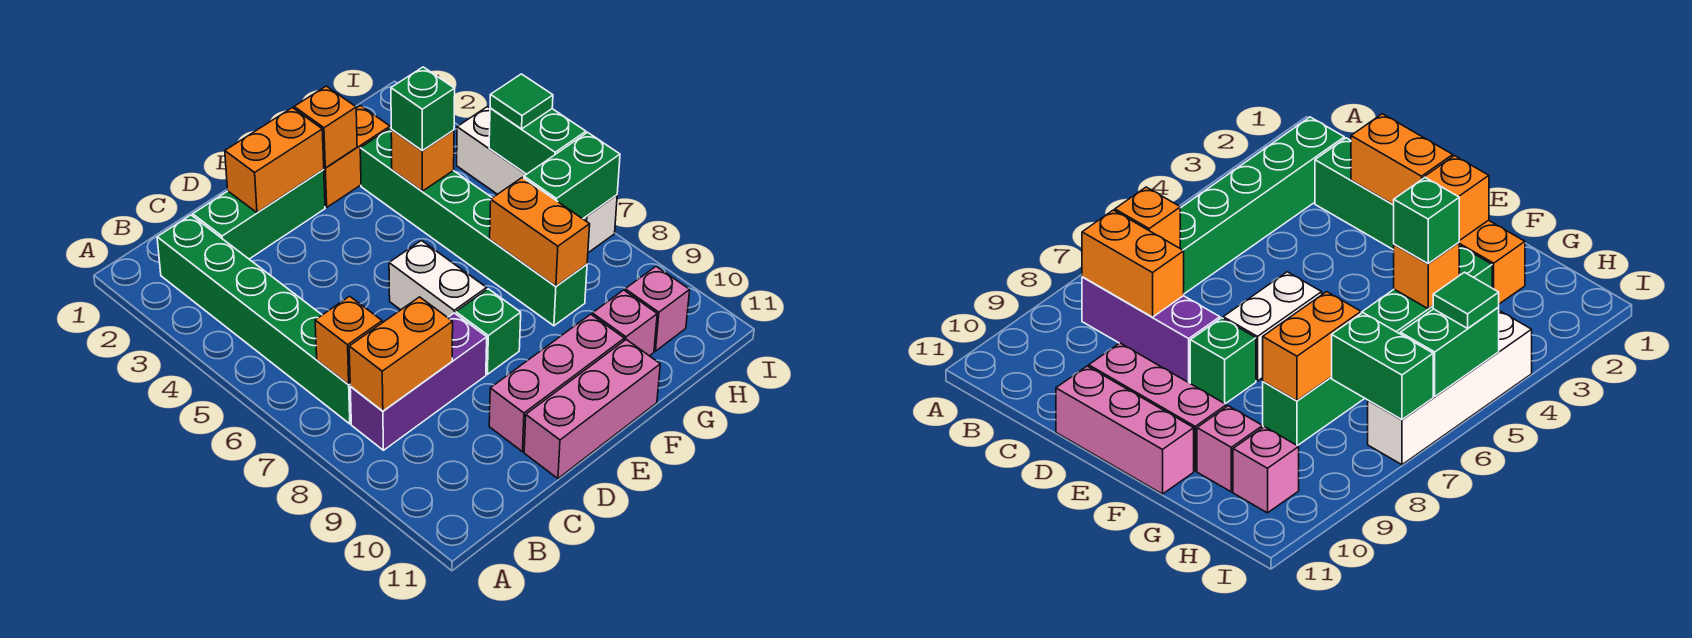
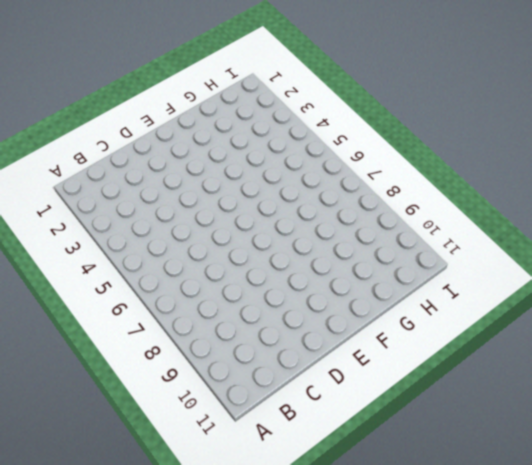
none -> green brick B2:B7 level 1
none -> purple brick B8:D8 level 1
none -> green brick C2:E2 level 1

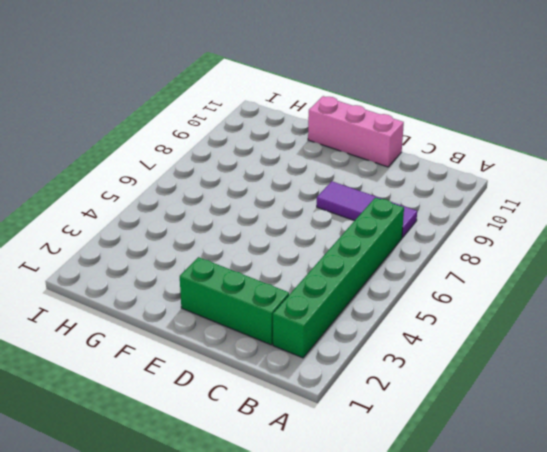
purple tile B8:D8 level 1 -> purple brick B8:D8 level 1
none -> pink brick D10:F10 level 1
none -> white brick E6:E7 level 1
none -> green brick E8 level 1

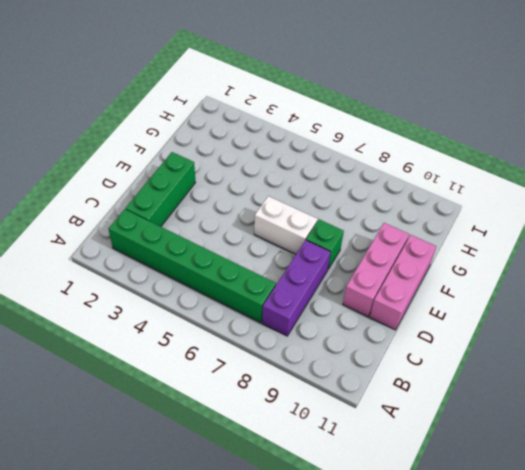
none -> orange brick F2:G2 level 1
none -> green brick G3:G8 level 1
none -> pink brick G10 level 1

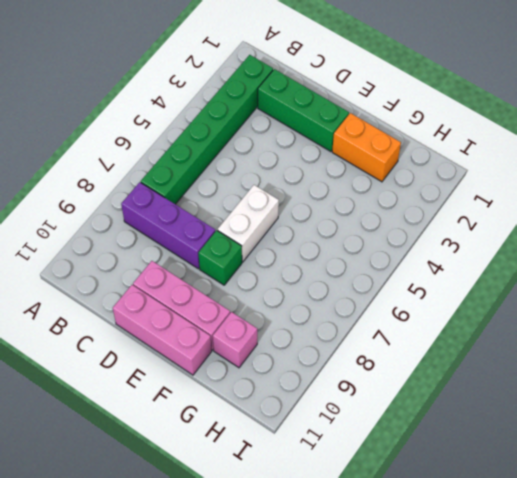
none -> green brick G3:G8 level 1
none -> pink brick H10 level 1
none -> white brick I4:I7 level 1

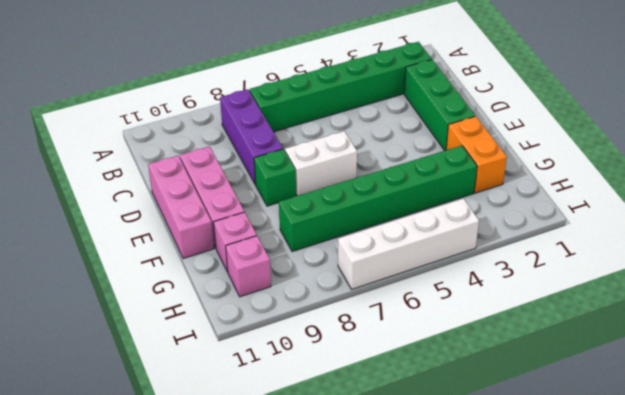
none -> orange brick B7 level 2
none -> orange brick B8:C8 level 2
none -> orange brick D2:E2 level 2

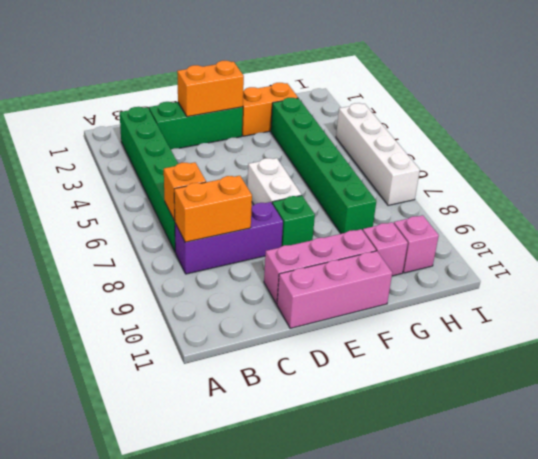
none -> orange brick F2 level 2
none -> orange brick G4 level 2
none -> orange brick G7:G8 level 2

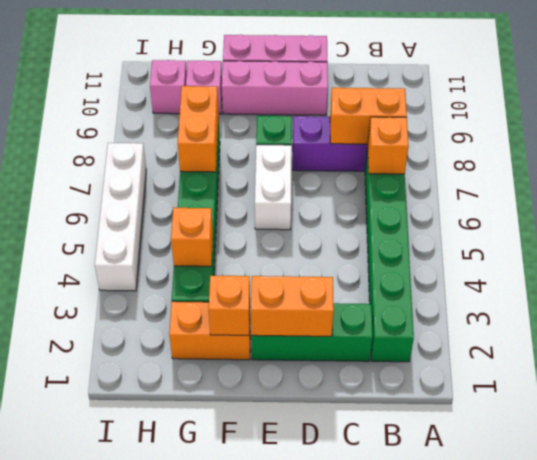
none -> green brick H7:I7 level 2
none -> green brick I5:I6 level 2
none -> green brick G4 level 3

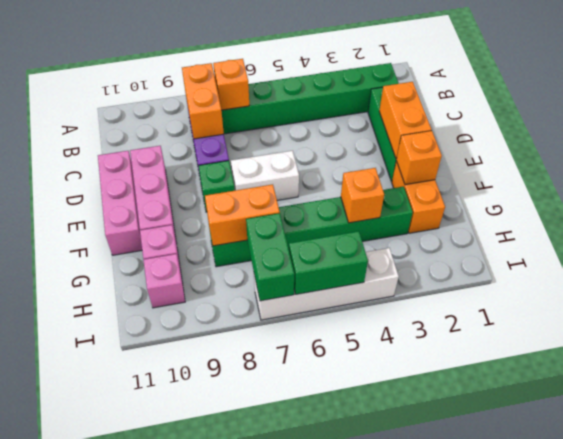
none -> green brick G4 level 3
none -> green tile I5 level 3

